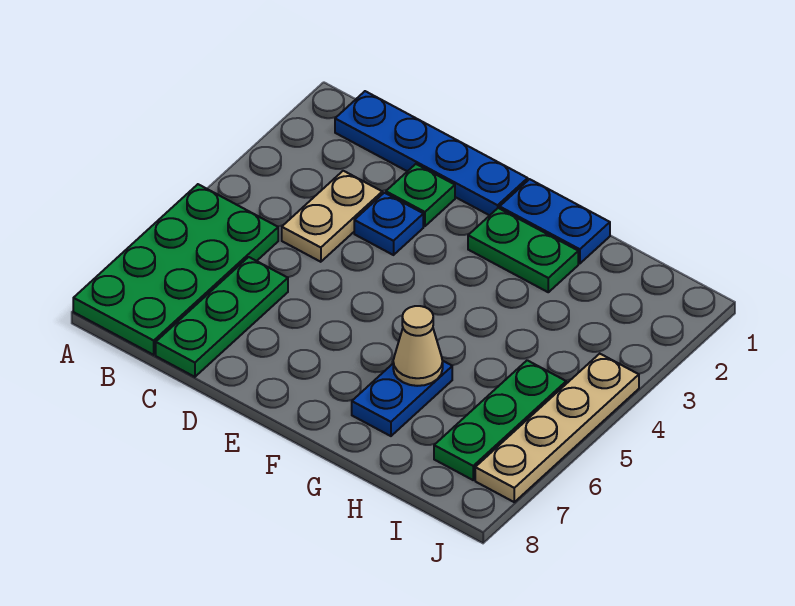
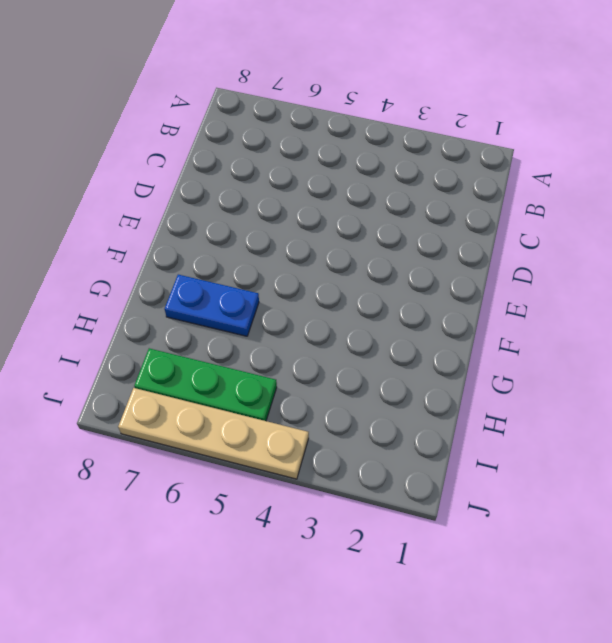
none -> green plate A5:B8 level 1
none -> blue plate B1:E1 level 1
none -> tan plate C3:C4 level 1

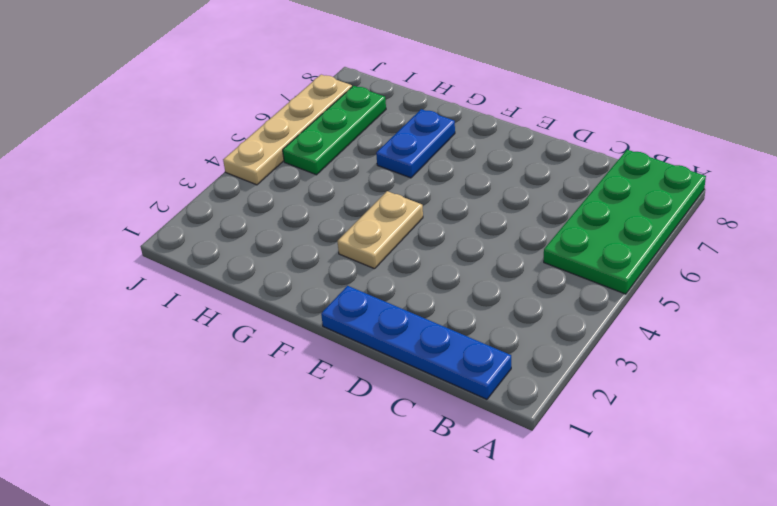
tan plate F3:F4 level 1 -> tan plate C3:C4 level 1
none -> green plate C6:C8 level 1
none -> green plate D2 level 1
none -> blue plate D3 level 1

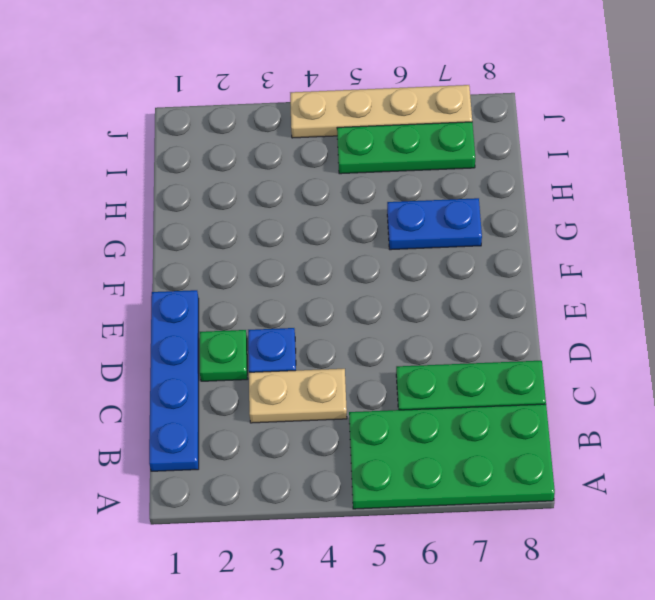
none -> blue plate F1:G1 level 1
none -> green plate F2:G2 level 1
none -> tan cone G6 level 2

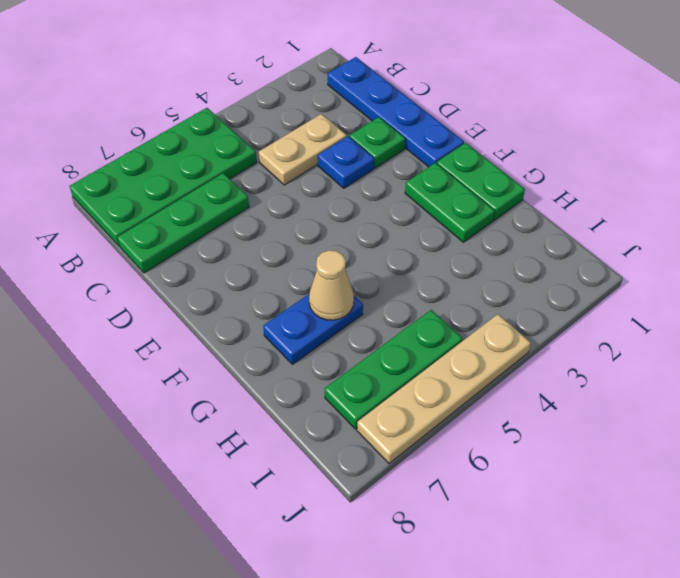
green plate F1:G1 level 1 -> blue plate F1:G1 level 1

